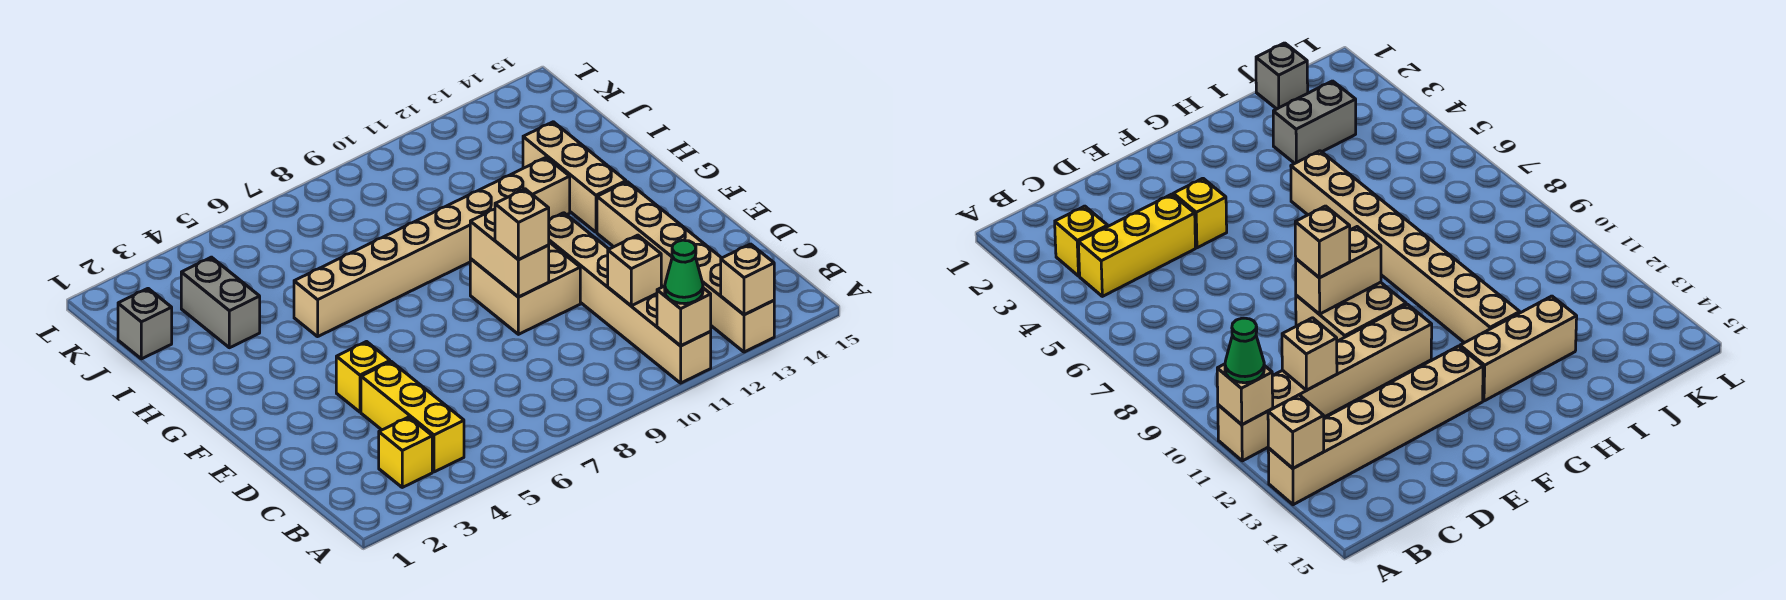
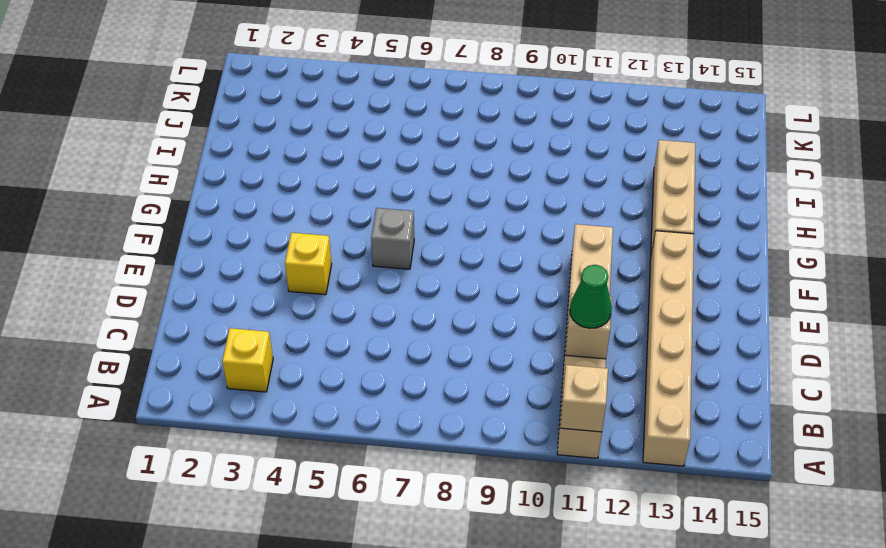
green cone C11 level 3 -> green cone A11 level 3
grey brick F6 level 1 -> grey brick J1 level 1
none -> yellow brick B4:D4 level 1
none -> tan brick E9:F10 level 1
none -> tan brick H5:H12 level 1

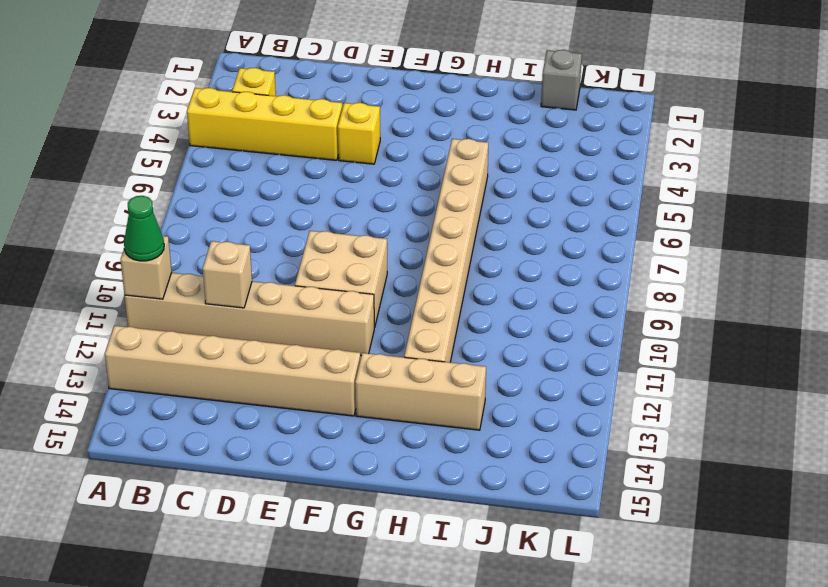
yellow brick A4:D4 level 1 -> yellow brick B4:D4 level 1
none -> grey brick I3:J3 level 1
none -> tan brick A13 level 2
none -> tan brick E9:F9 level 2

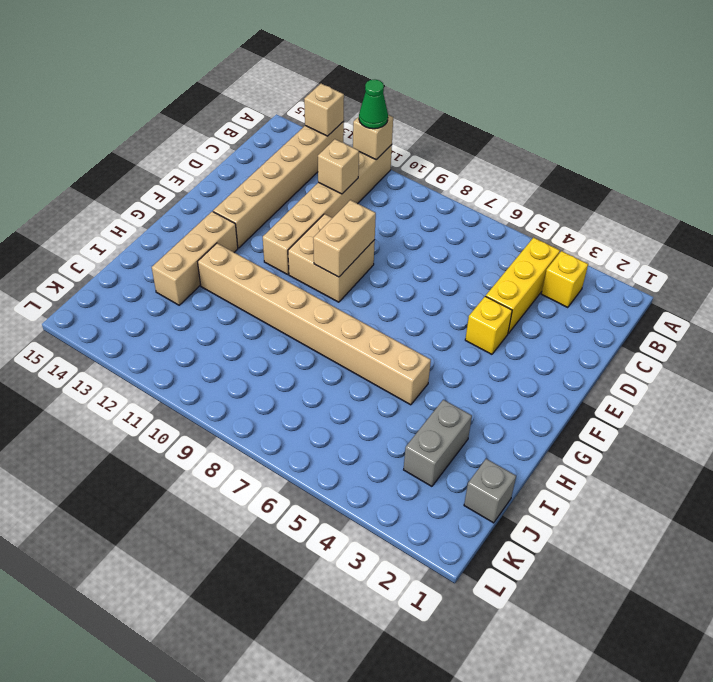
none -> tan brick E9 level 3

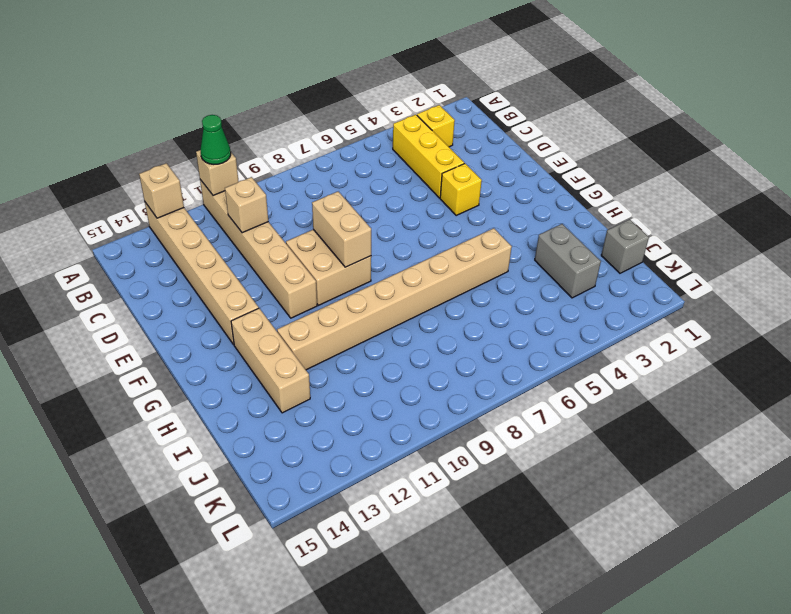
none -> tan brick E9 level 3

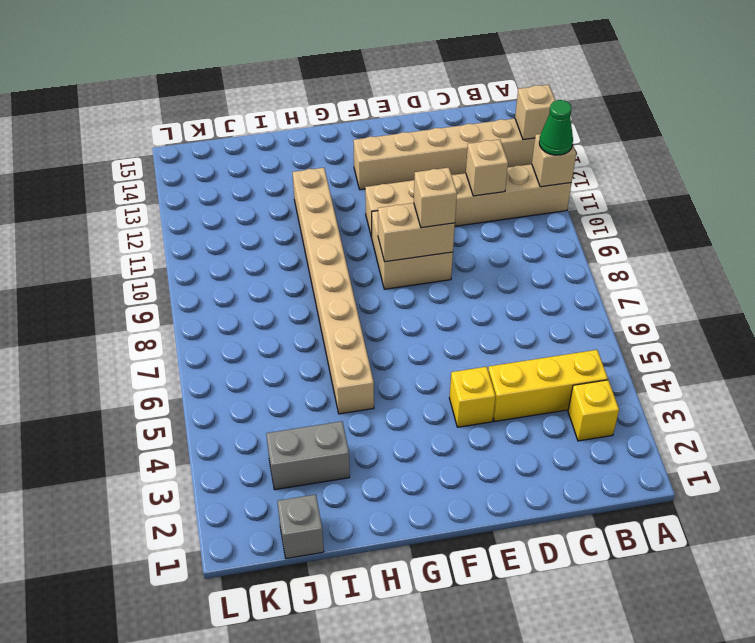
none -> tan brick G13:I13 level 1

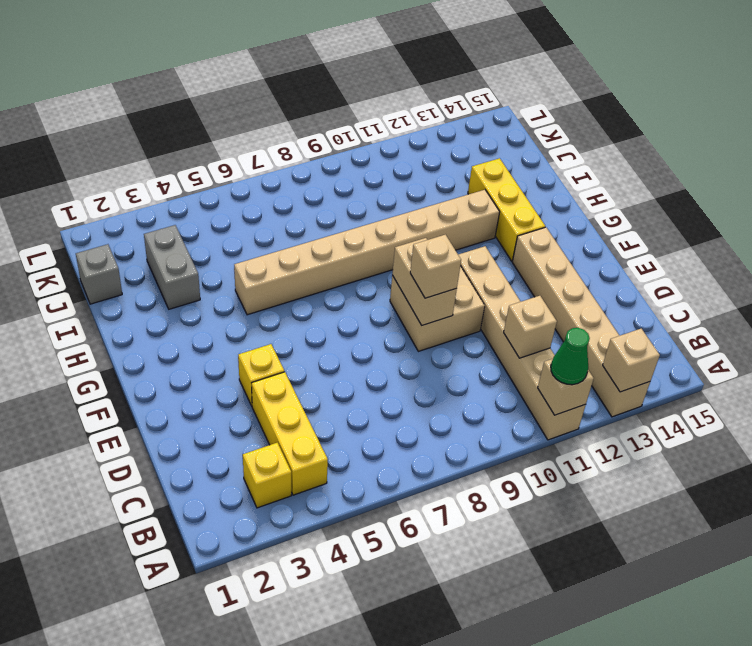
yellow brick G13:I13 level 1 -> tan brick G13:I13 level 1

